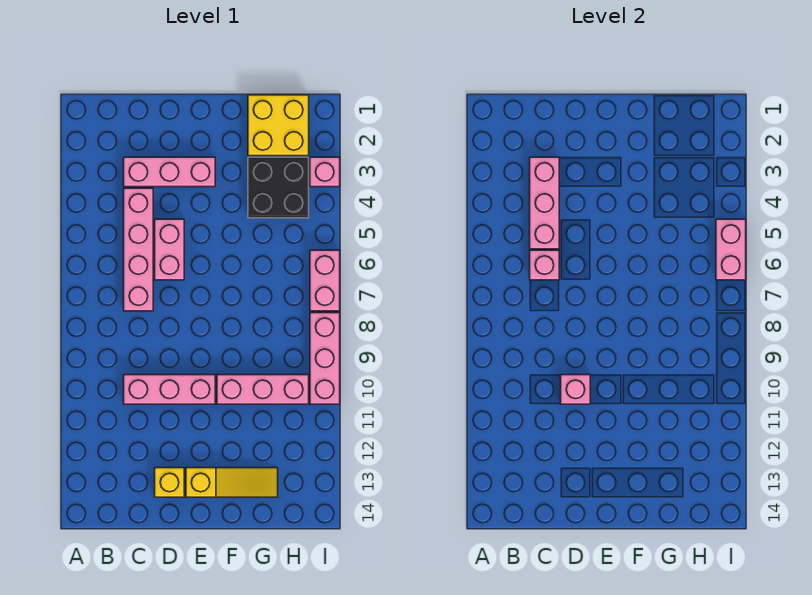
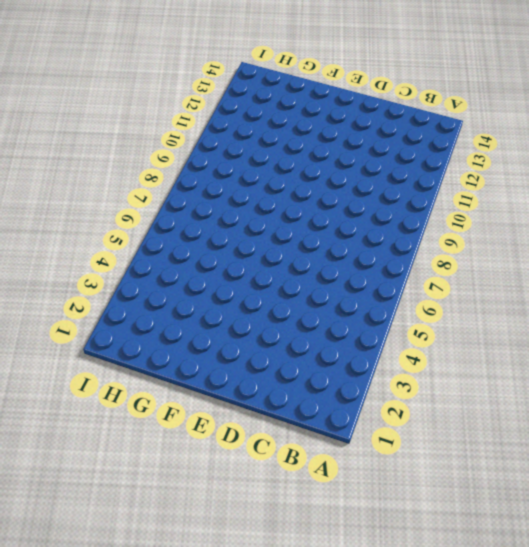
none -> pink brick C3:E3 level 1
none -> pink brick C4:C7 level 1
none -> pink brick C10:E10 level 1

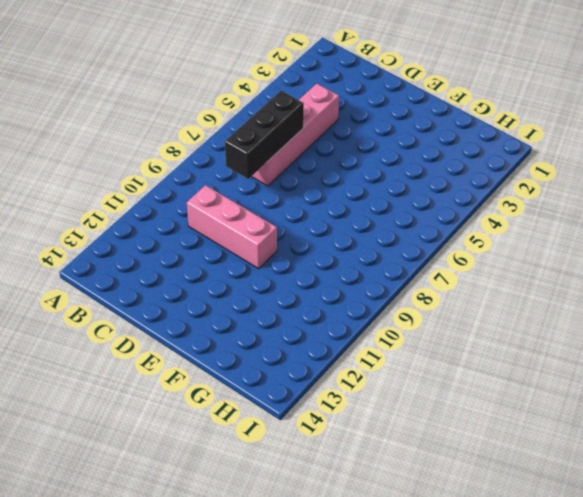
black brick C6:C8 level 2 -> pink brick C6 level 2
none -> pink brick C3:E3 level 1
none -> pink brick D5:D6 level 1
none -> yellow brick D13 level 1

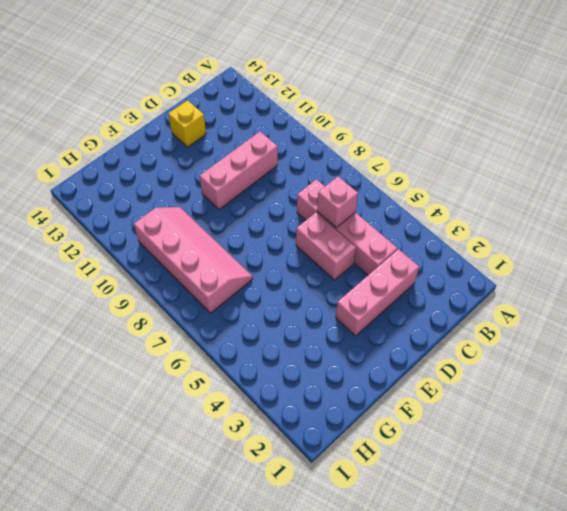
pink slope G7:H10 level 1 top H -> pink brick F10:H10 level 1
none -> yellow slope E13:G13 level 1 top E
none -> yellow brick G1:H2 level 1
none -> black brick G3:H4 level 1

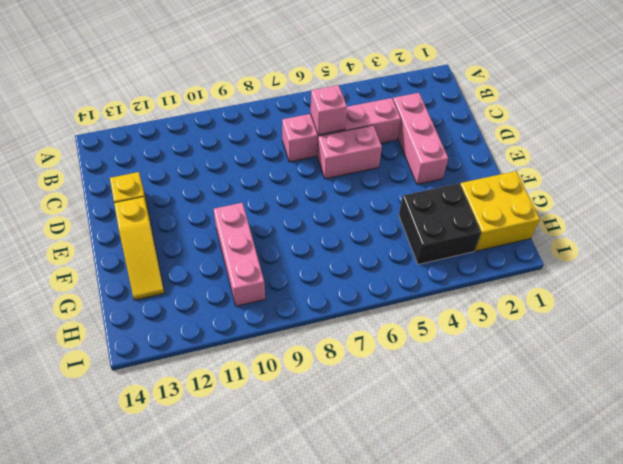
none -> pink brick C10:E10 level 1
none -> pink brick I3 level 1
none -> pink brick I6:I7 level 1

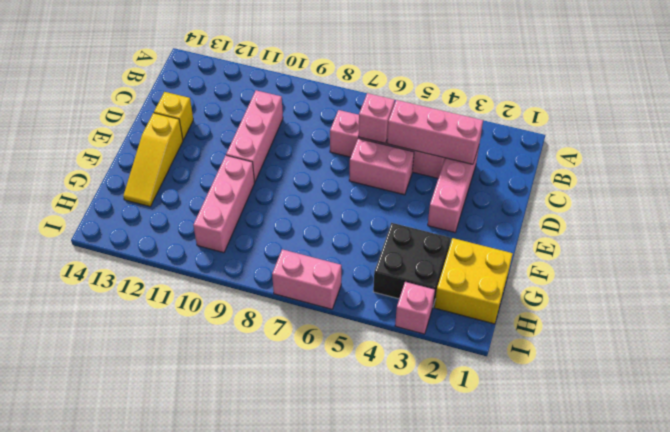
none -> pink brick I8:I10 level 1
none -> pink brick D10 level 2
none -> pink brick I5:I6 level 2

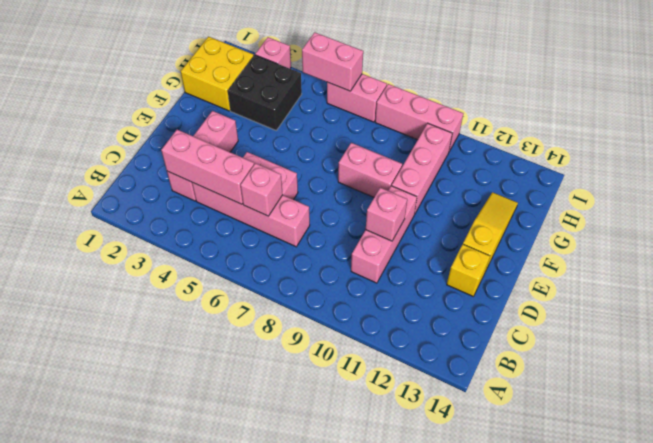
pink brick F8:F9 level 1 -> none

